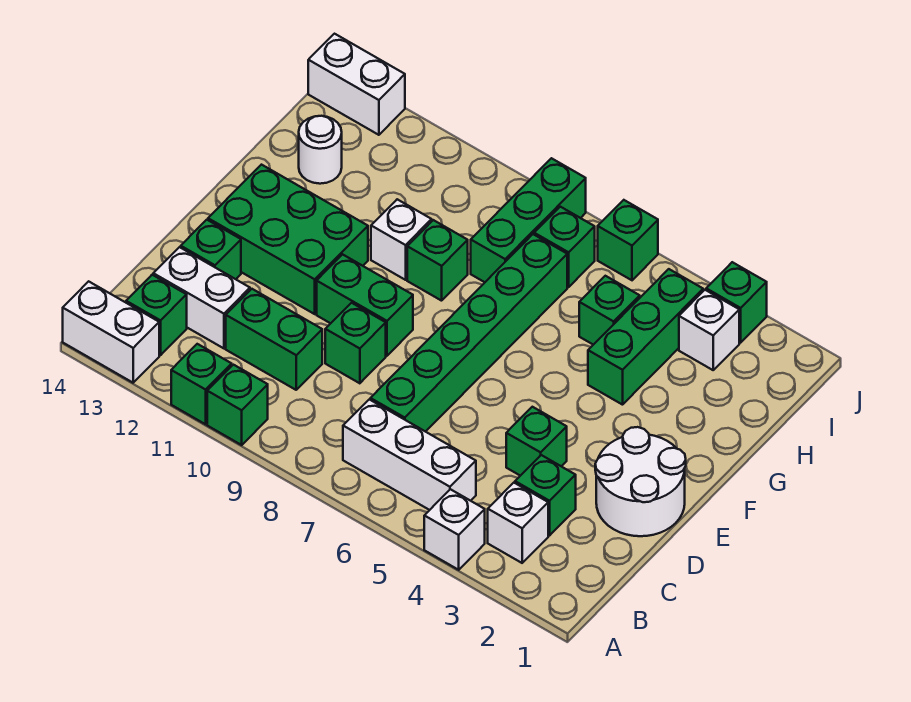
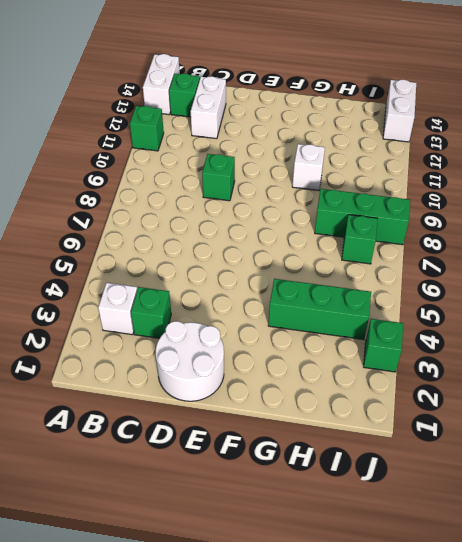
none -> white brick A4 level 1
none -> green brick A10 level 1
none -> white brick B5:B7 level 1

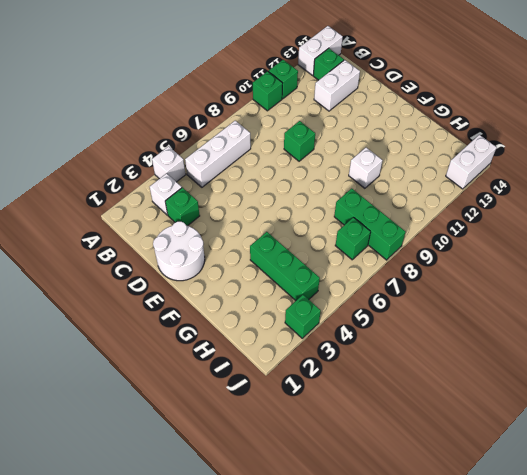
none -> green brick C7:H7 level 1
none -> green brick C10:C11 level 1
none -> green brick D4 level 1

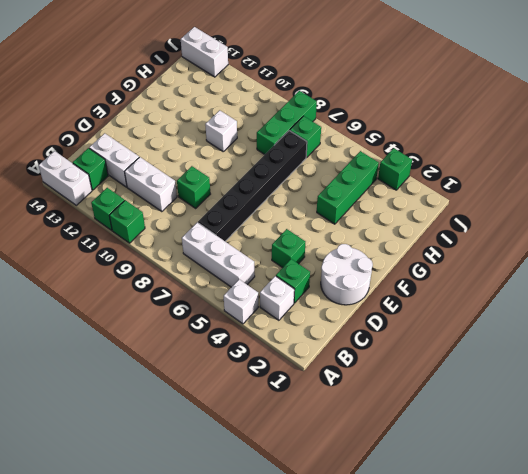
black brick C7:H7 level 1 -> green brick C7:H7 level 1
white brick C10:C11 level 1 -> green brick C10:C11 level 1
none -> green brick D13 level 1
none -> green brick E9:E10 level 1
none -> green brick E11:F13 level 1

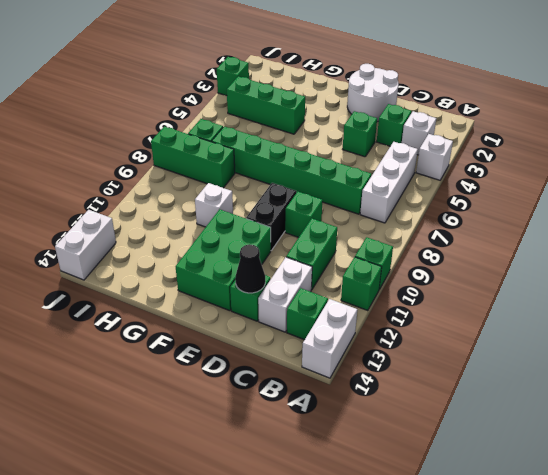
black cone D13 level 2 -> none
black brick E9:E10 level 1 -> green brick E9:E10 level 1
none -> green brick G9 level 1
none -> green brick H5 level 1
none -> white round brick H13 level 1

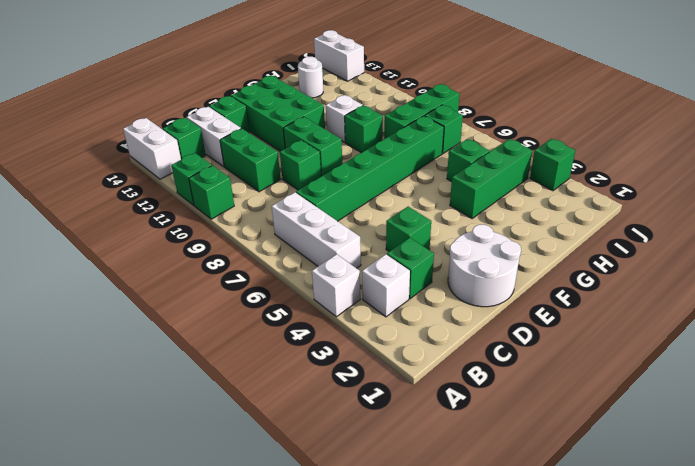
none -> white brick I3 level 1
none -> green brick J6 level 1

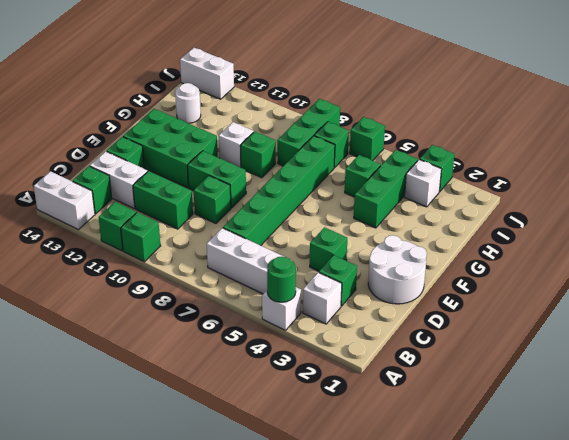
green round brick A4 level 2 -> none

